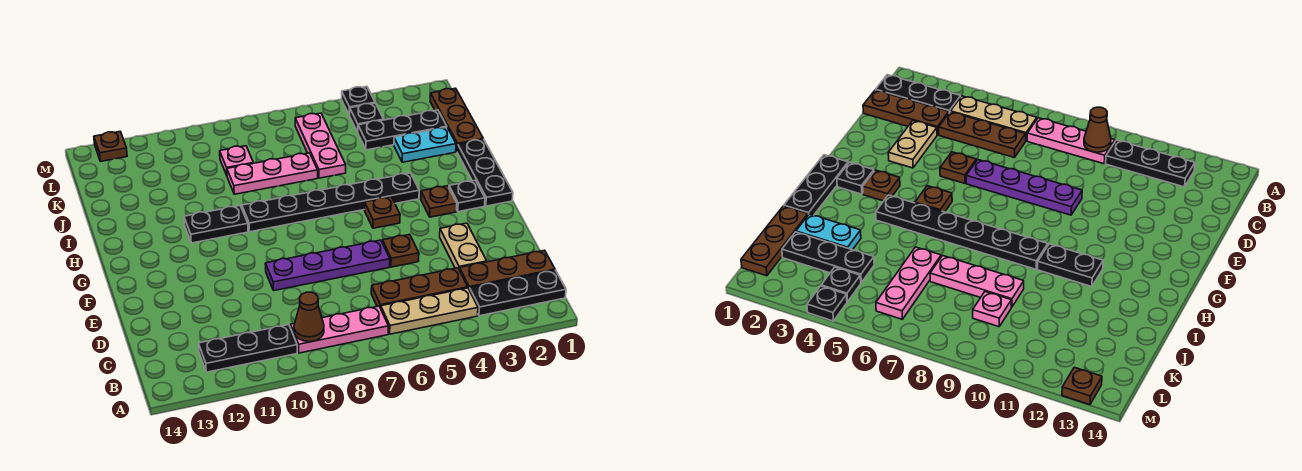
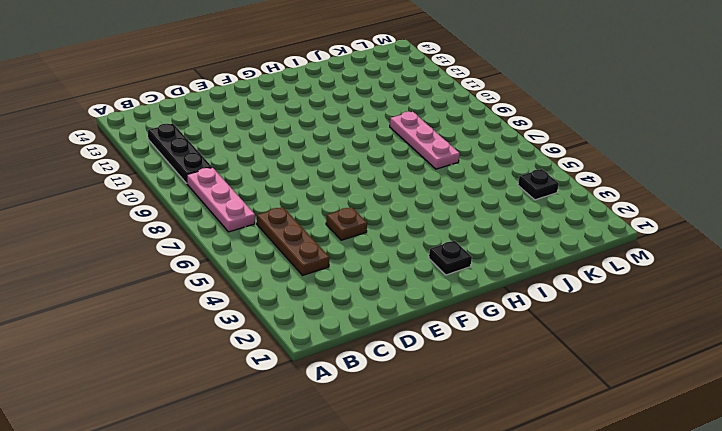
none -> black plate B1:B3 level 1
none -> tan plate B4:B6 level 1
none -> brown plate C1:C3 level 1

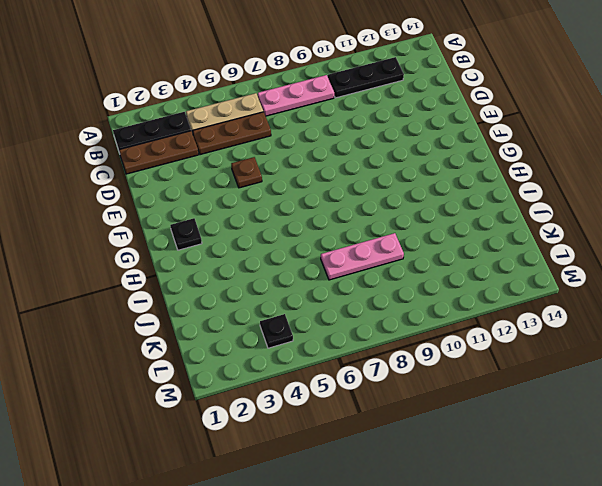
none -> tan plate D3:E3 level 1
none -> purple plate E6:E9 level 1
none -> black plate G1:I1 level 1

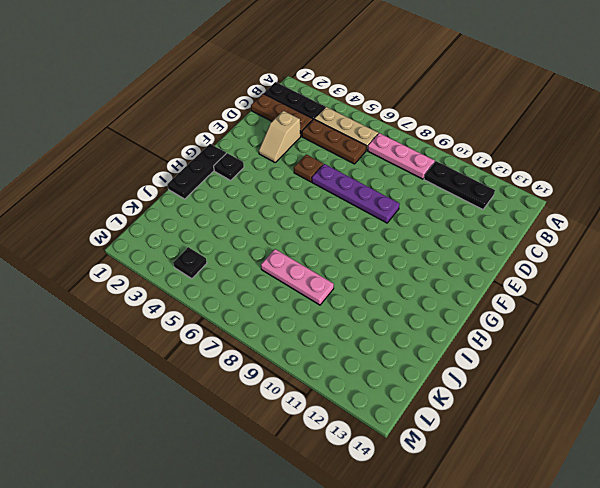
tan slope D3:E3 level 1 top D -> tan plate D3:E3 level 1
none -> brown plate G3 level 1
none -> brown plate G5 level 1
none -> black plate H4:H9 level 1

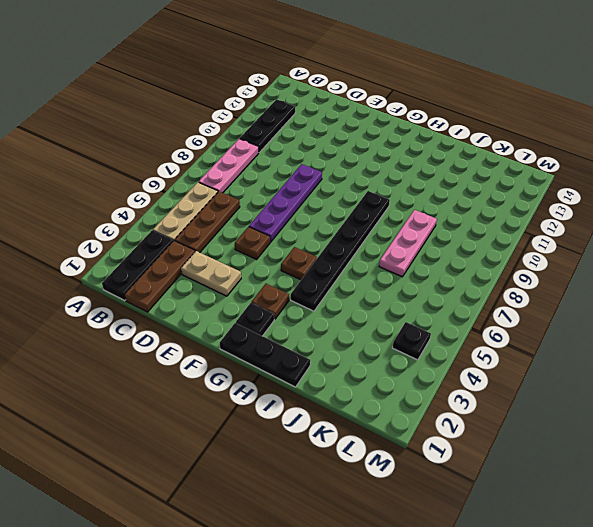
none -> black plate H10:H11 level 1
none -> brown plate J1:L1 level 1
none -> cyan plate J2:J3 level 1

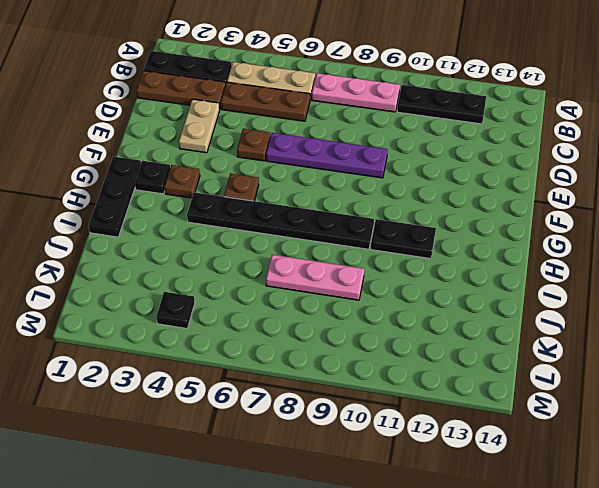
none -> brown plate J1:L1 level 1
none -> cyan plate J2:J3 level 1
none -> pink plate J6:L6 level 1

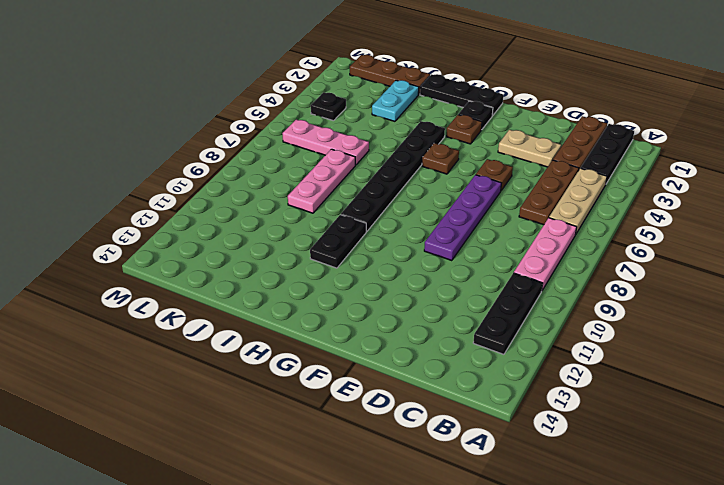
none -> black plate K2:K4 level 1
none -> pink plate K9 level 1
none -> black plate M4 level 1

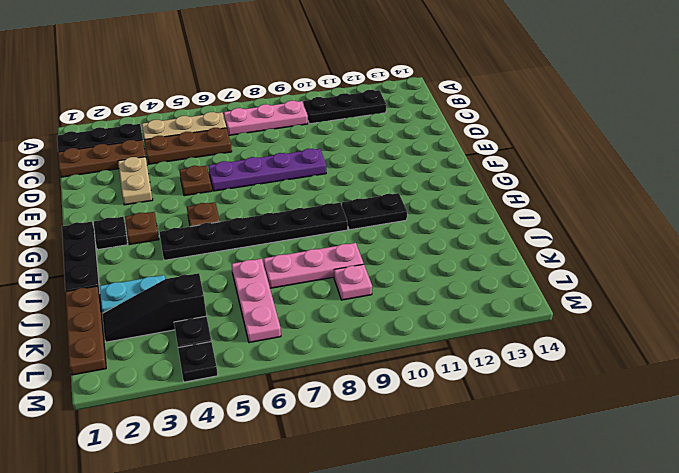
black slope K2:K4 level 1 top 4 -> black plate K2:K4 level 1
none -> brown plate M13 level 1
none -> brown cone B9 level 2

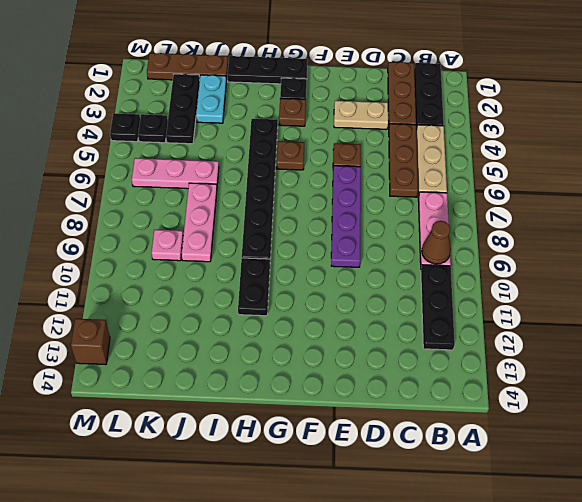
brown brick M13 level 1 -> brown plate M13 level 1

